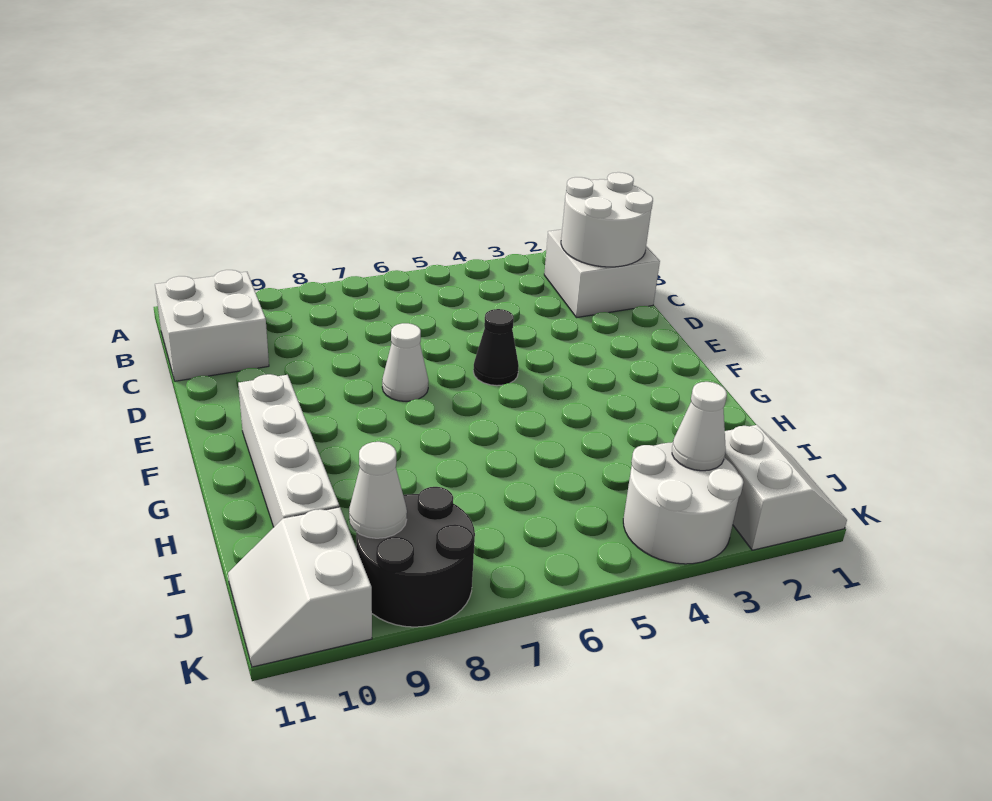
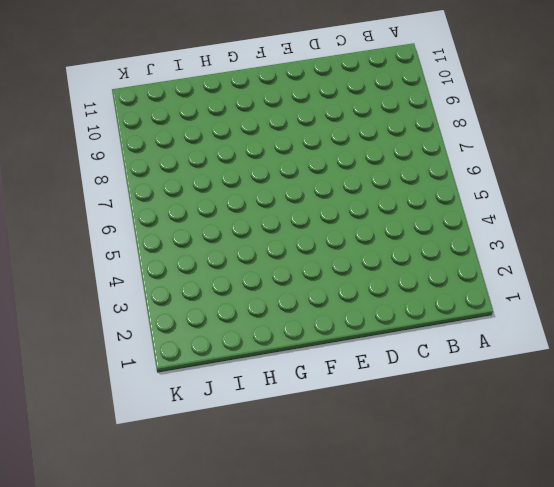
none -> white brick B1:C2 level 1
none -> white brick B10:C11 level 1
none -> black cone E5 level 1

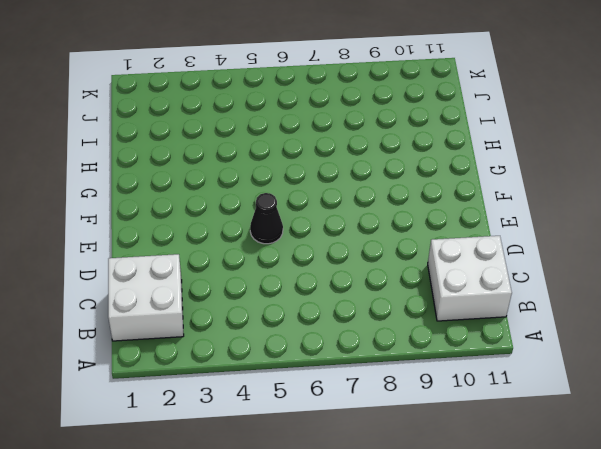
none -> white cone E7 level 1
none -> white brick F10:I10 level 1
none -> white slope J1:K2 level 1 top 2

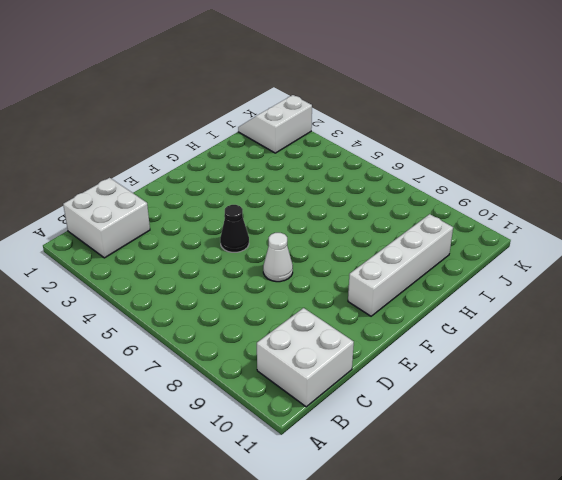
none -> white round brick J3:K4 level 1
none -> black round brick J8:K9 level 1
none -> white slope J10:K11 level 1 top 10

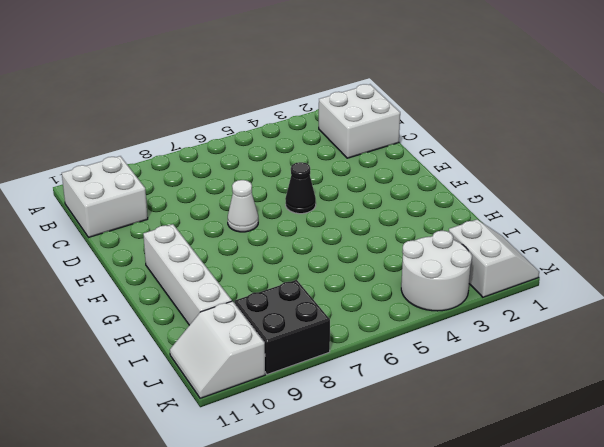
black brick J8:K9 level 1 -> black round brick J8:K9 level 1
none -> white round brick B1:C2 level 2
none -> white cone J3 level 2
none -> white cone J9 level 2

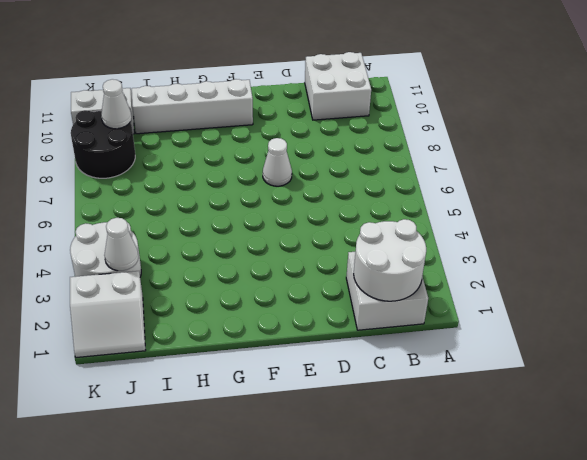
none -> black cone E5 level 1

